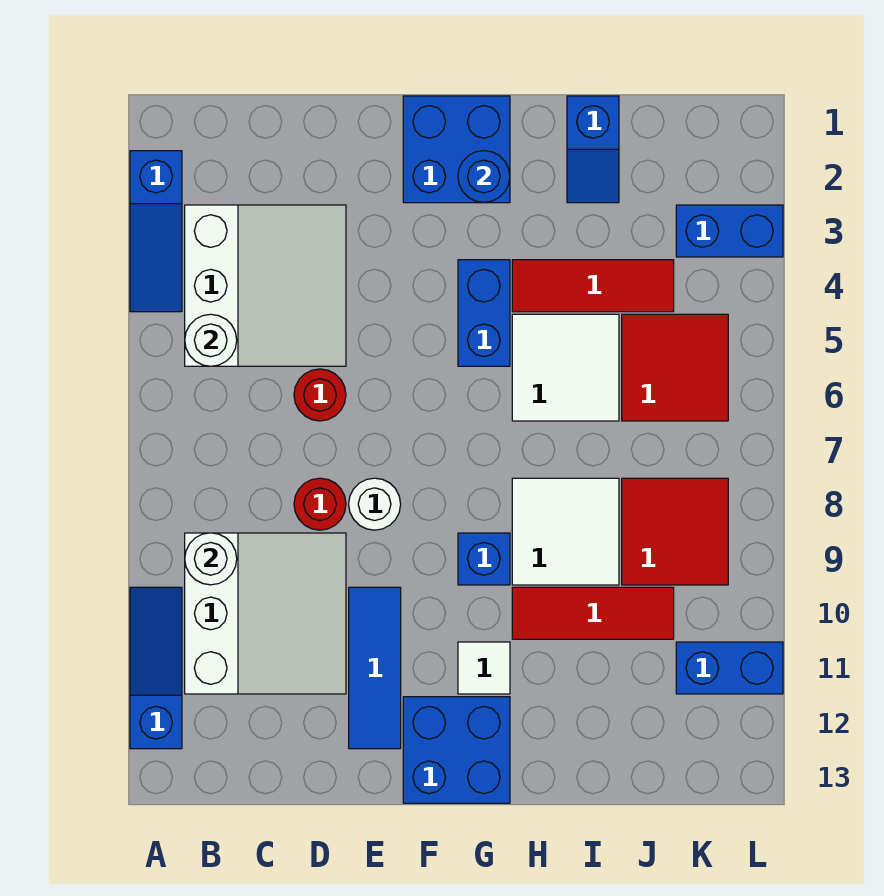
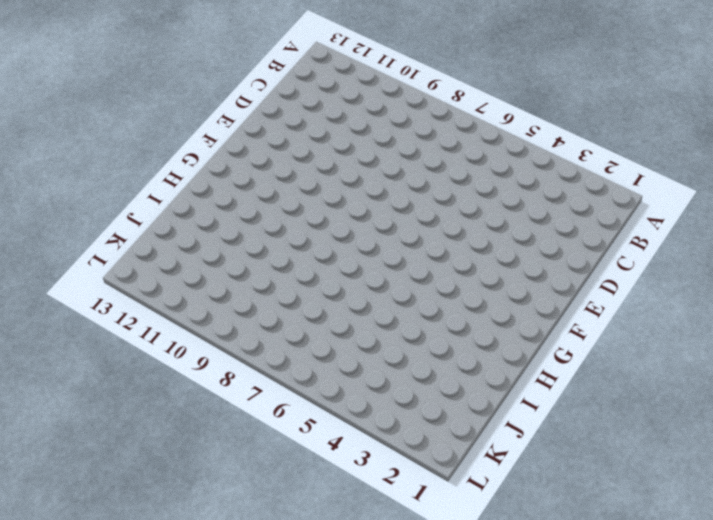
none -> blue slope A2:A4 level 1 top 2
none -> blue slope A10:A12 level 1 top 12
none -> white slope B3:D5 level 1 top B

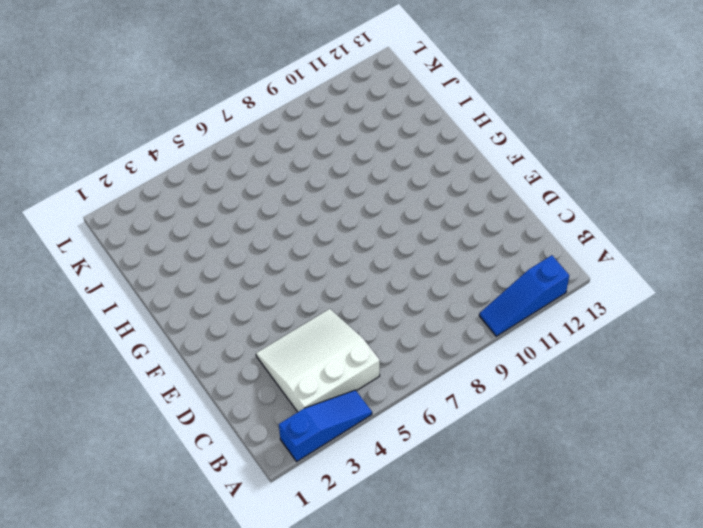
none -> white slope B9:D11 level 1 top B
none -> red round brick D6 level 1
none -> red round brick D8 level 1

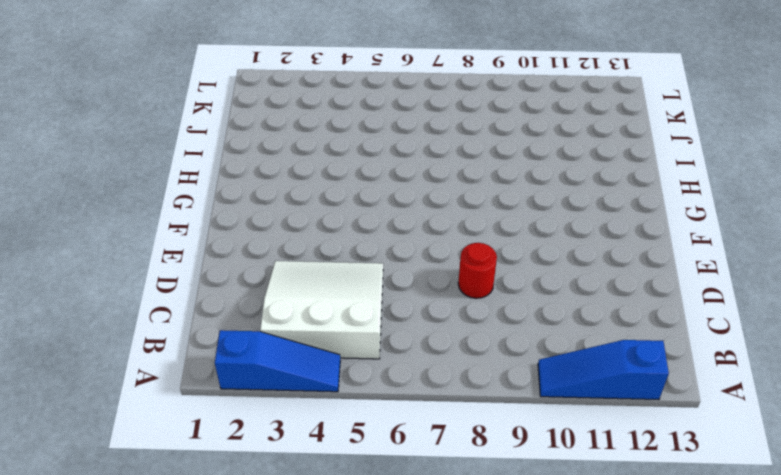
none -> white slope B9:D11 level 1 top B
none -> red round brick D6 level 1
none -> white round brick E8 level 1

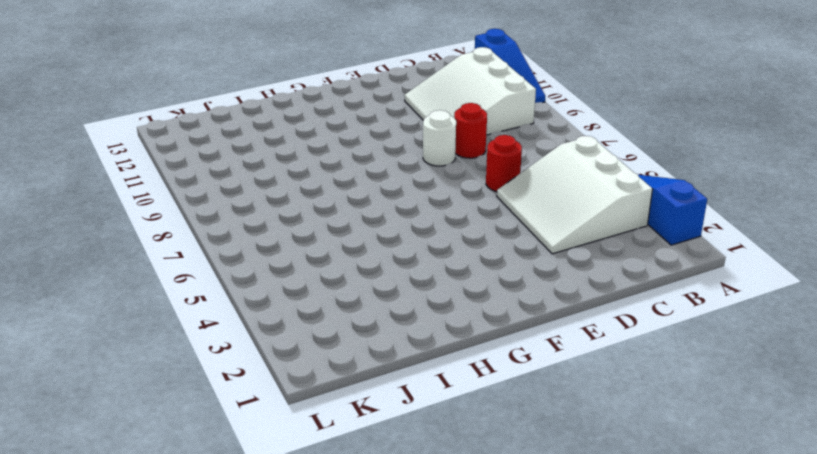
none -> blue tile E10:E12 level 1
none -> blue brick F1:G2 level 1
none -> blue brick F12:G13 level 1

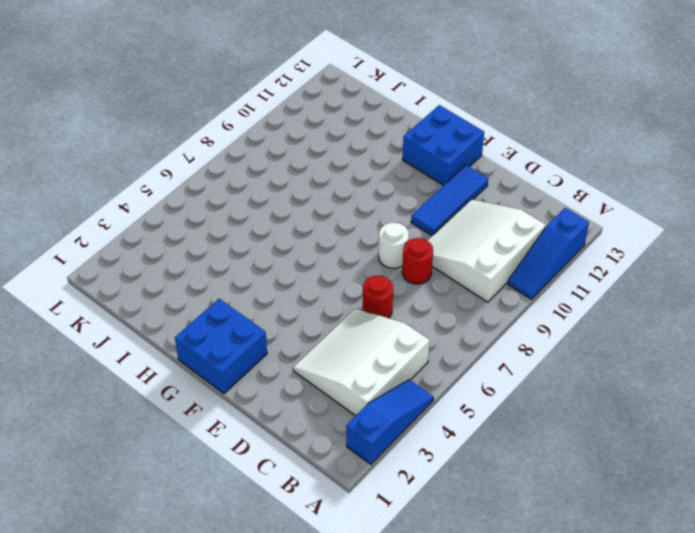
none -> blue brick G4:G5 level 1
none -> blue brick G9 level 1
none -> white tile G11 level 1

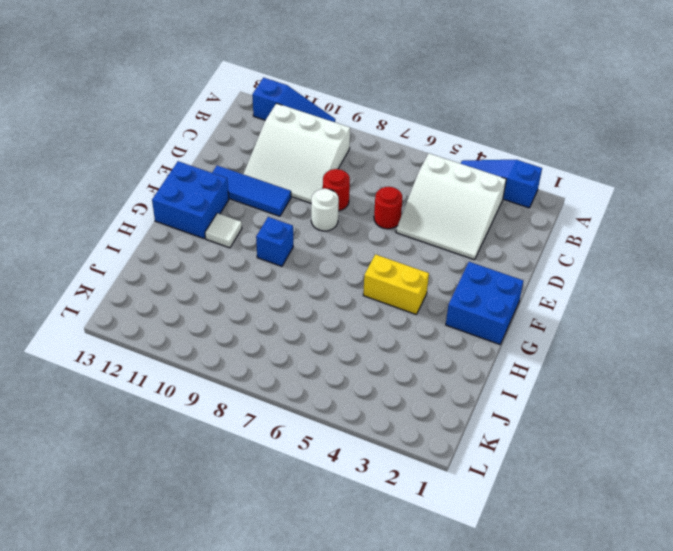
yellow brick G4:G5 level 1 -> blue brick G4:G5 level 1
none -> red tile H4:J4 level 1
none -> white tile H5:I6 level 1
none -> white tile H8:I9 level 1

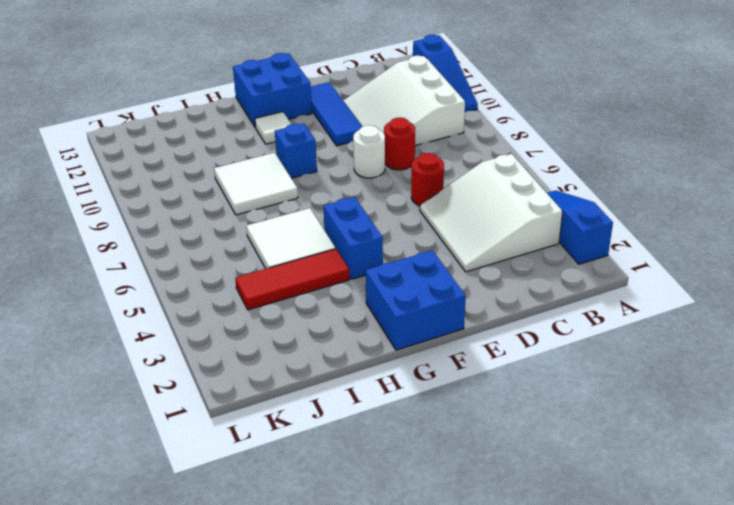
none -> red tile H10:J10 level 1
none -> blue slope I1:I2 level 1 top 1
none -> red tile J5:K6 level 1

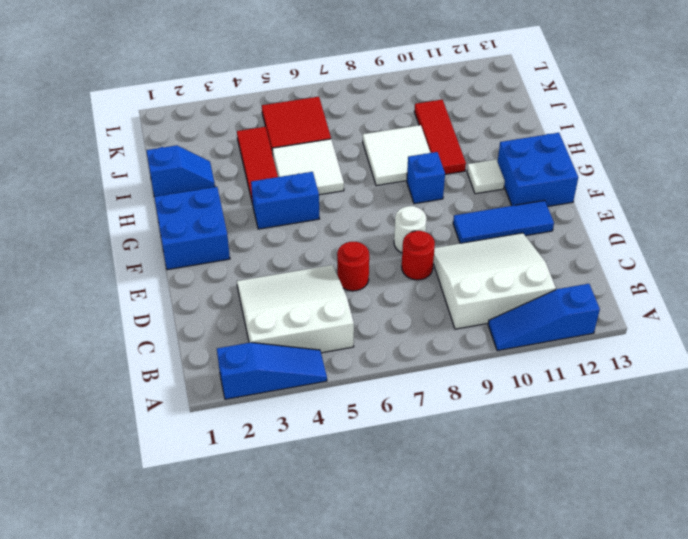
none -> red tile J8:K9 level 1
none -> blue brick K3:L3 level 1
none -> blue brick K11:L11 level 1

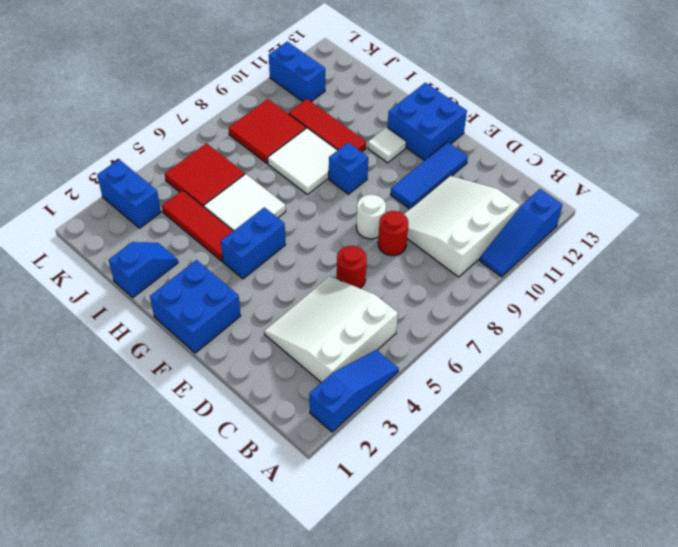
none -> white round brick B5 level 2
none -> white round brick B9 level 2
none -> blue round brick G2 level 2

